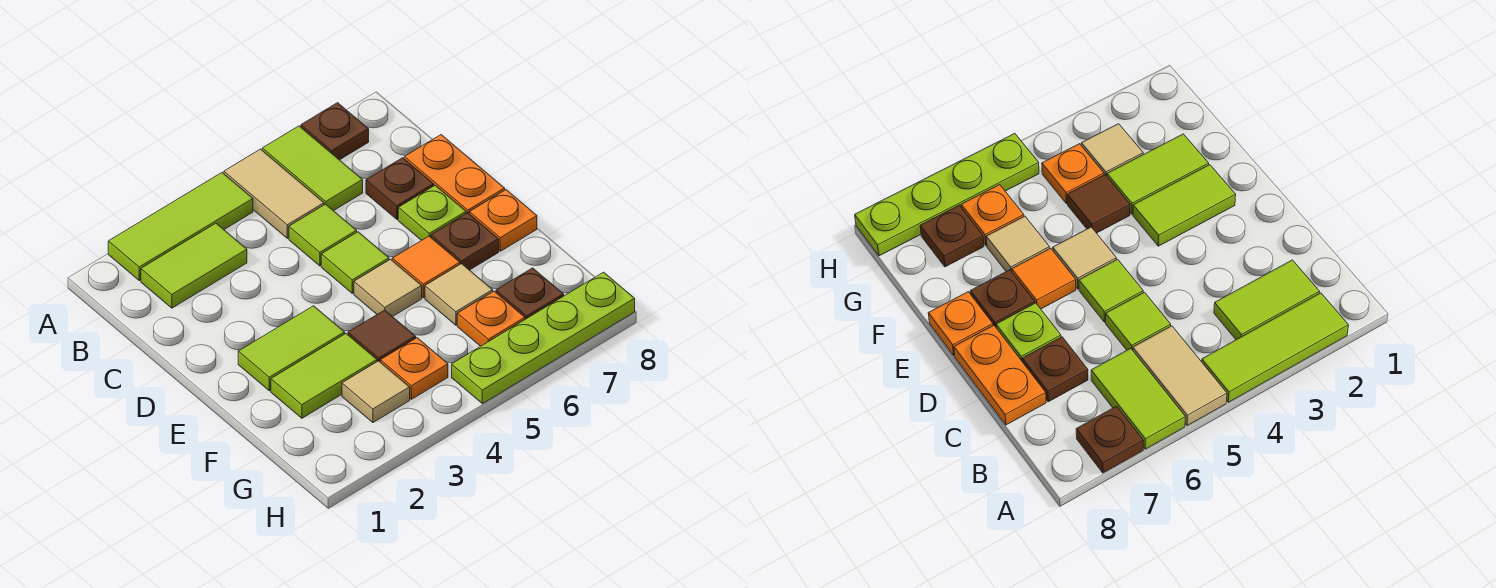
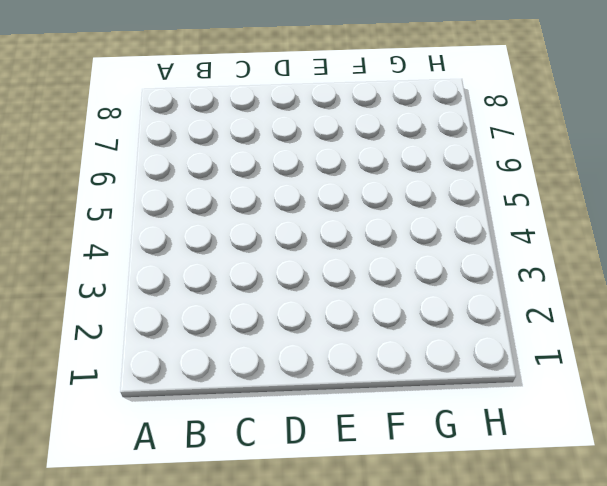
none -> lime tile A2:A4 level 1
none -> tan tile A5:B5 level 1
none -> lime tile A6:B6 level 1

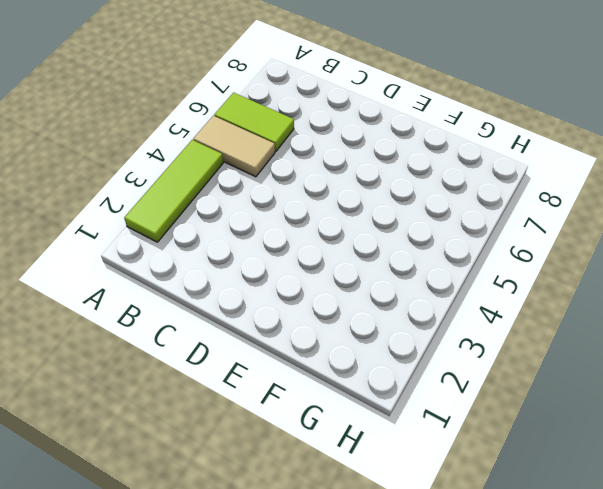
none -> brown plate A7 level 1
none -> lime tile B2:B3 level 1
none -> lime tile C5 level 1

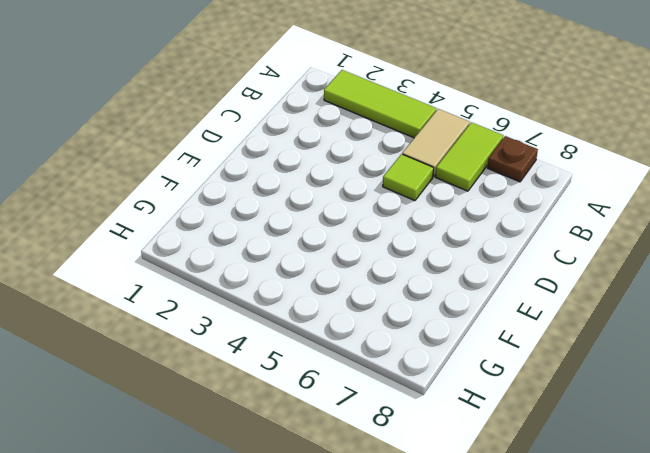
none -> lime tile B2:B3 level 1
none -> brown plate C7 level 1
none -> orange plate C8:D8 level 1

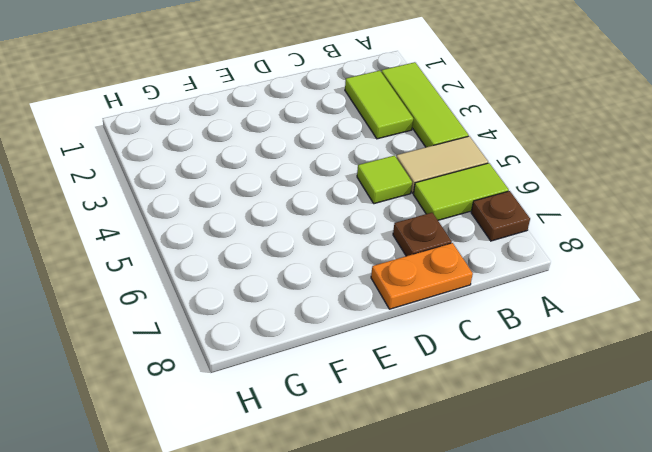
none -> lime tile D5 level 1
none -> lime plate D7 level 1
none -> lime tile E2:E3 level 1

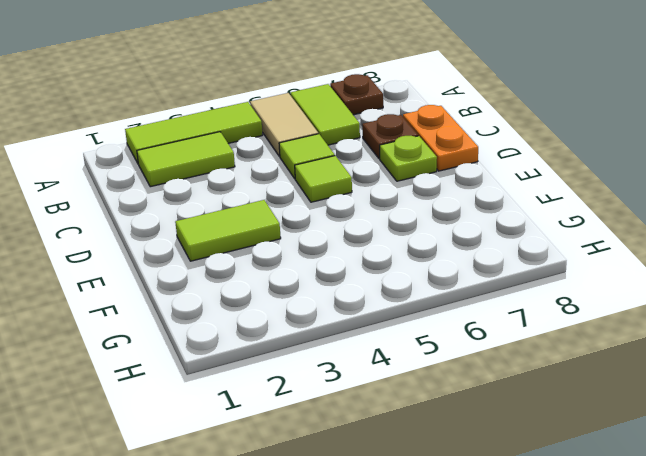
none -> tan tile E5 level 1
none -> orange tile E6 level 1
none -> brown plate E7 level 1

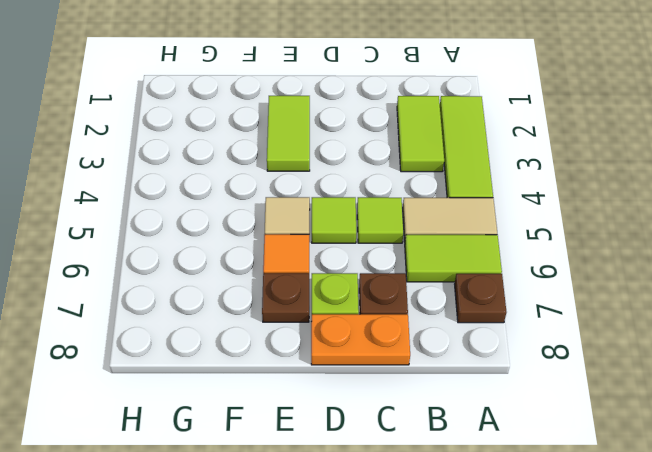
none -> orange plate E8 level 1
none -> lime tile F2:F3 level 1
none -> brown tile F4 level 1

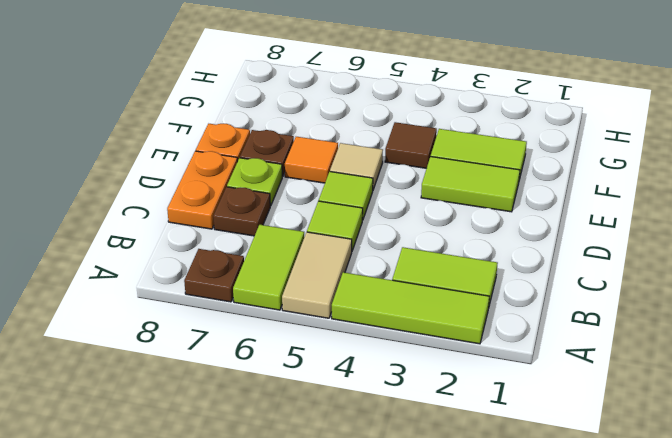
none -> tan tile F6 level 1
none -> tan tile G3 level 1
none -> orange plate G4 level 1

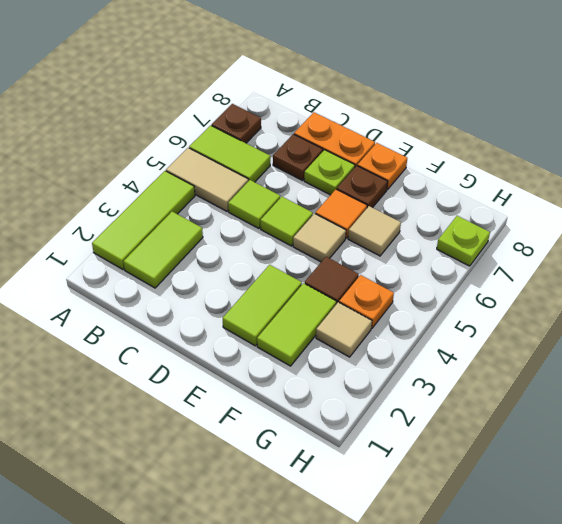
lime plate H7 level 1 -> lime plate H5:H8 level 1
none -> orange plate G6 level 1
none -> brown plate G7 level 1

